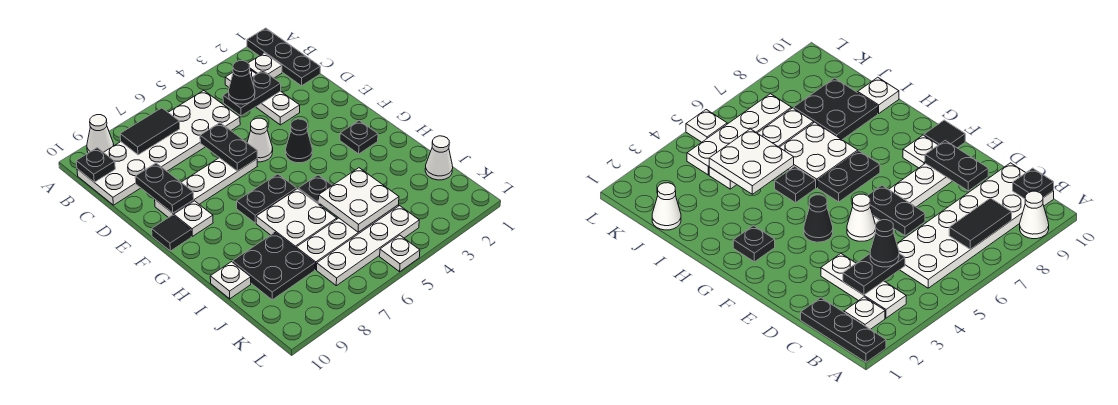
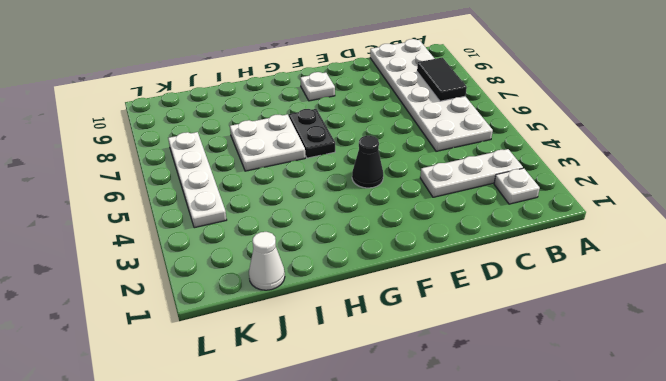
none -> black plate A1:C1 level 1
none -> white cone A9 level 1
none -> white cone E5 level 1

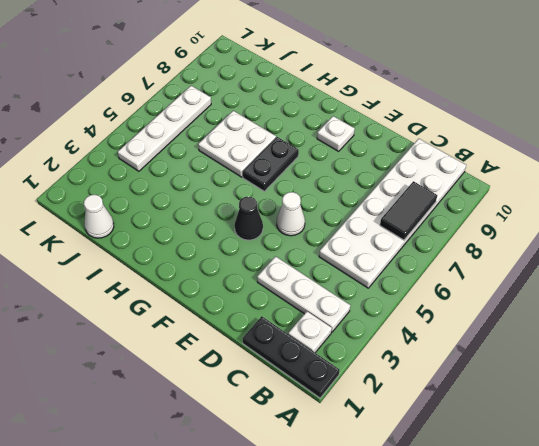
none -> white cone A9 level 1
none -> white plate E6:E9 level 1
none -> black tile F10 level 1

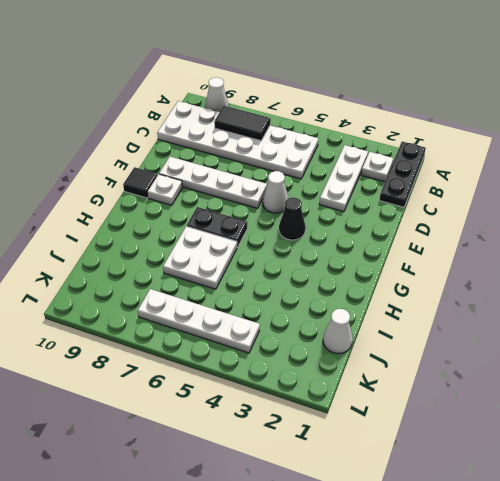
none -> black plate G2 level 1
none -> black plate H5 level 1
none -> black plate I8:J9 level 1

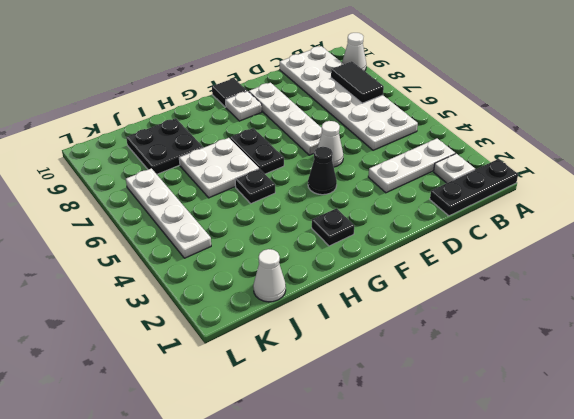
none -> white plate I10 level 1
none -> white plate J4:J7 level 1
none -> white plate L5 level 1

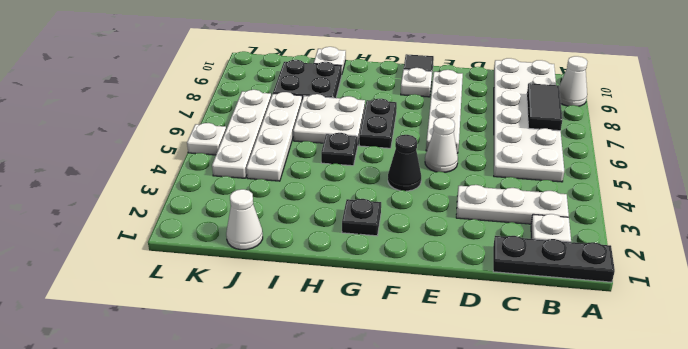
none -> black plate B10 level 2
none -> black plate C3:C4 level 2
none -> black plate D6:E6 level 2

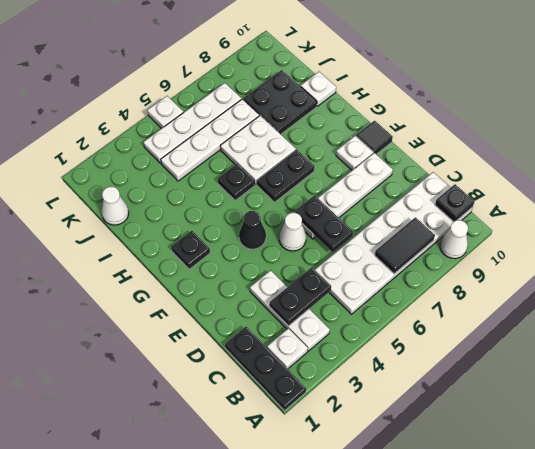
none -> black plate D9:E9 level 2
none -> white plate I4:J5 level 2
none -> black cone C4 level 3

